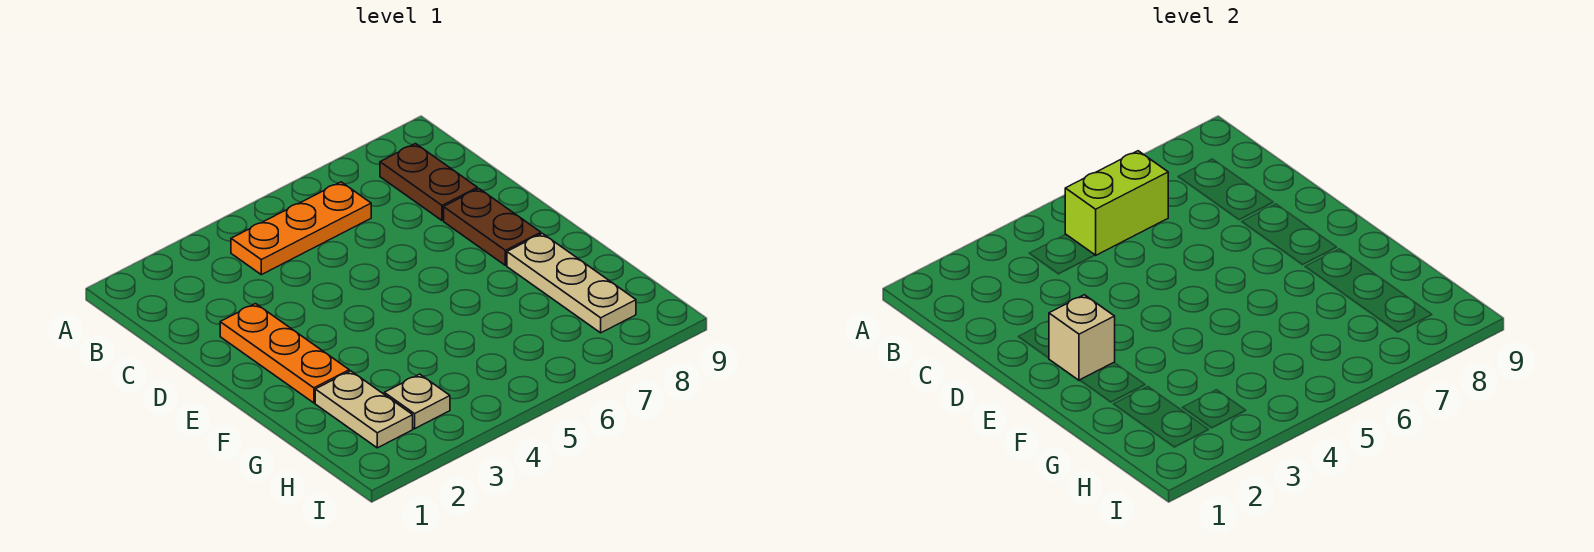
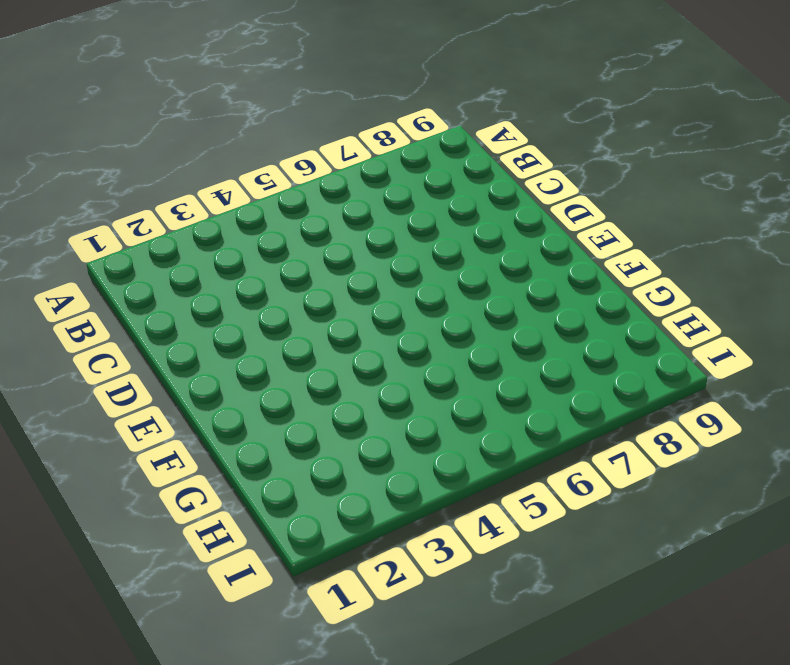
none -> orange plate B4:B6 level 1
none -> brown plate B8:C8 level 1

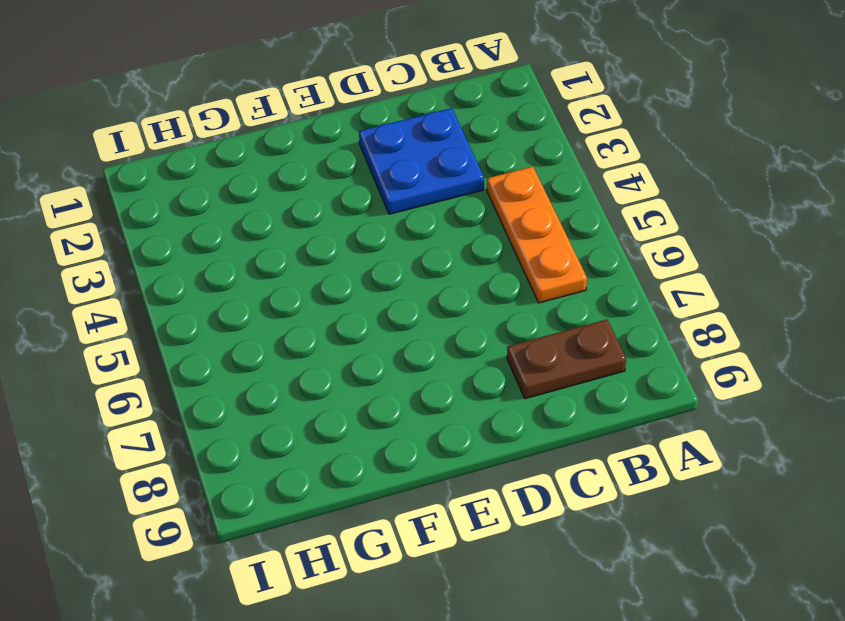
blue plate C2:D3 level 1 -> orange plate D2:F2 level 1
none -> brown plate D8:E8 level 1
none -> tan plate F8:H8 level 1

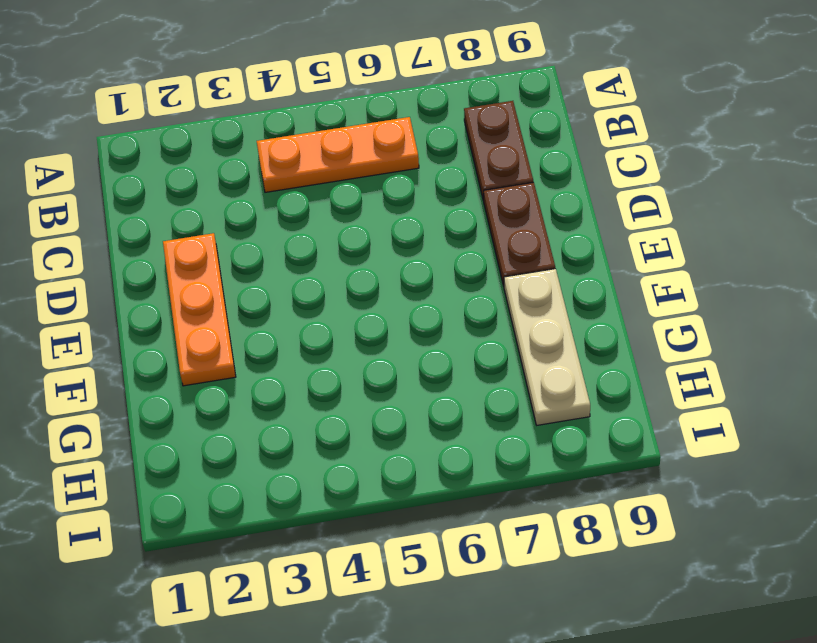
none -> tan plate G2:H2 level 1
none -> tan plate H3 level 1

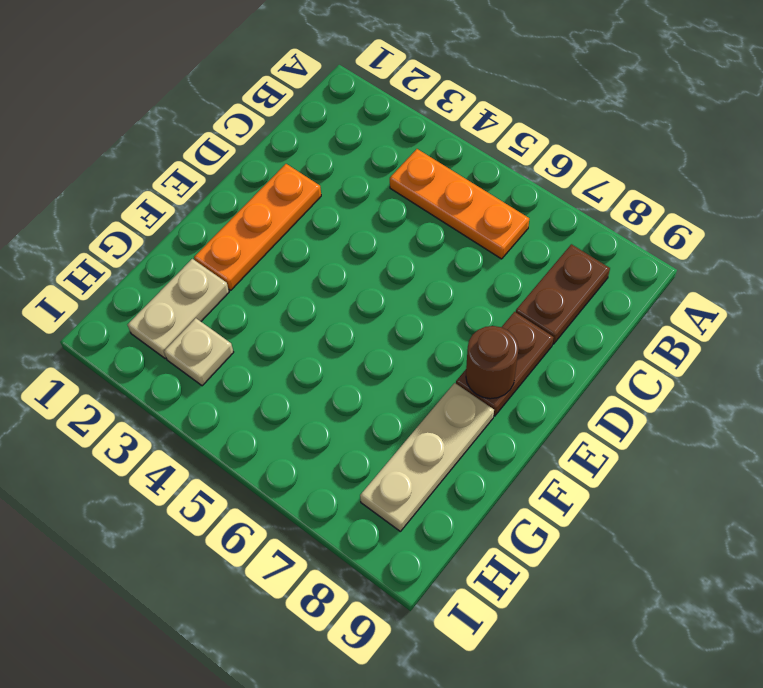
brown round brick E8 level 2 -> none
none -> lime brick B5:B6 level 2
none -> tan brick E2 level 2

